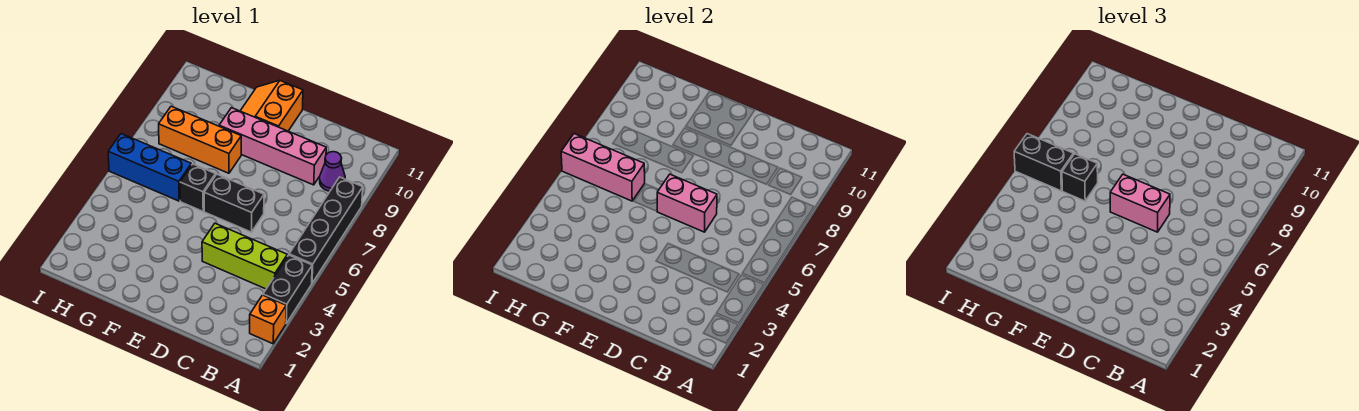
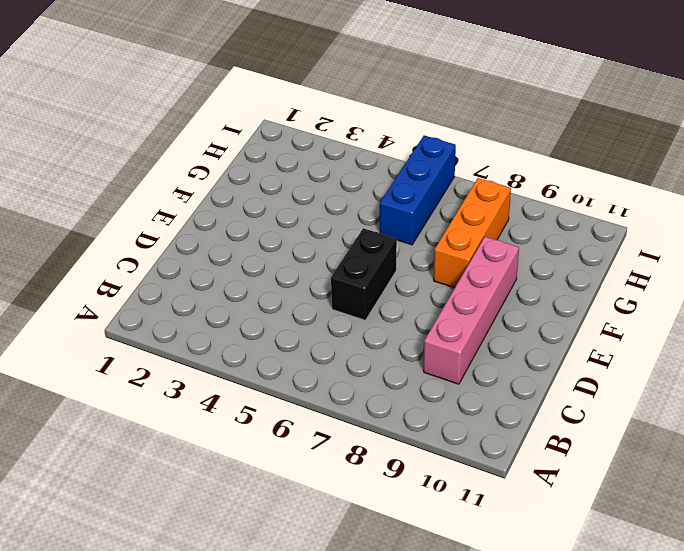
none -> orange brick A2 level 1
none -> black brick A3:A4 level 1
none -> black brick A5:A8 level 1

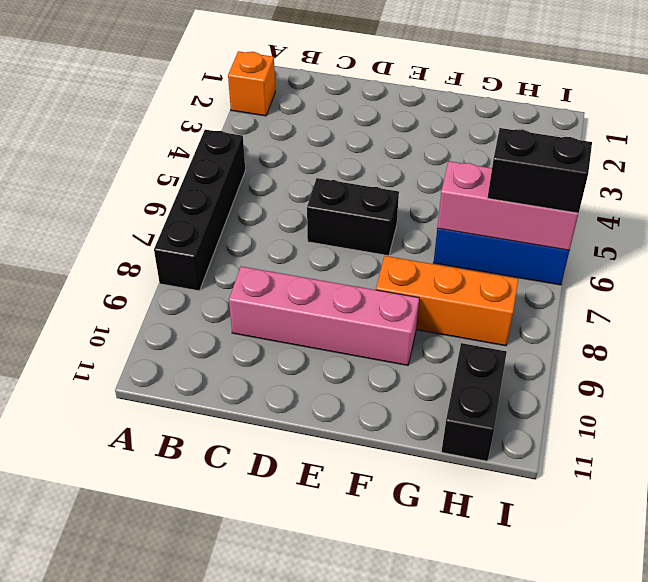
black brick H10:H11 level 1 -> black brick A3:A4 level 1
none -> lime brick B4:D4 level 1
none -> purple cone B9 level 1
none -> orange slope E10:F11 level 1 top E

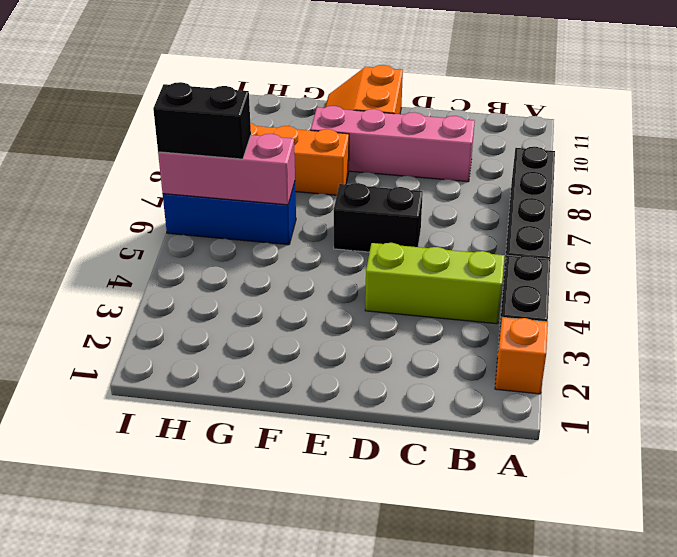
none -> purple cone B9 level 1
none -> black brick F6 level 1
none -> pink brick D6:E6 level 2

